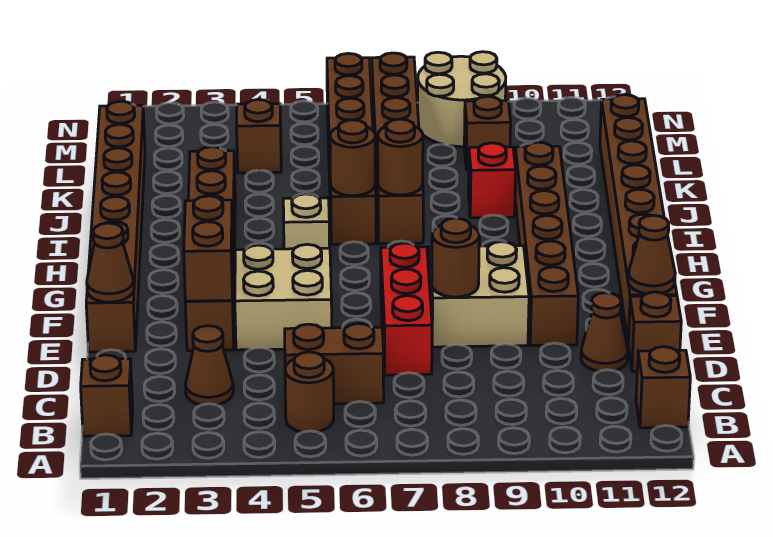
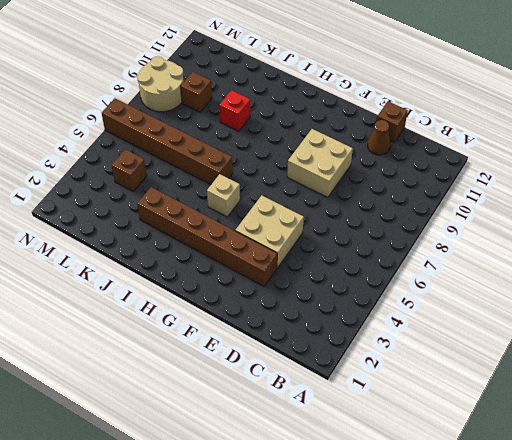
none -> brown brick B1 level 1
none -> brown round brick B5 level 1
none -> brown brick B12 level 1

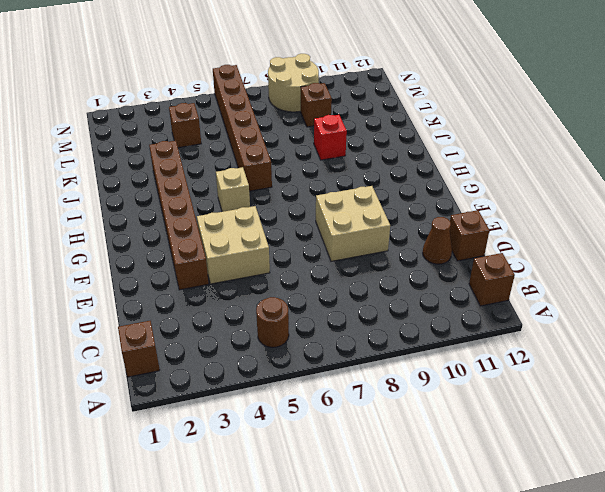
none -> brown cone C3 level 1
none -> brown brick C5:C6 level 1
none -> red brick D7:F7 level 1

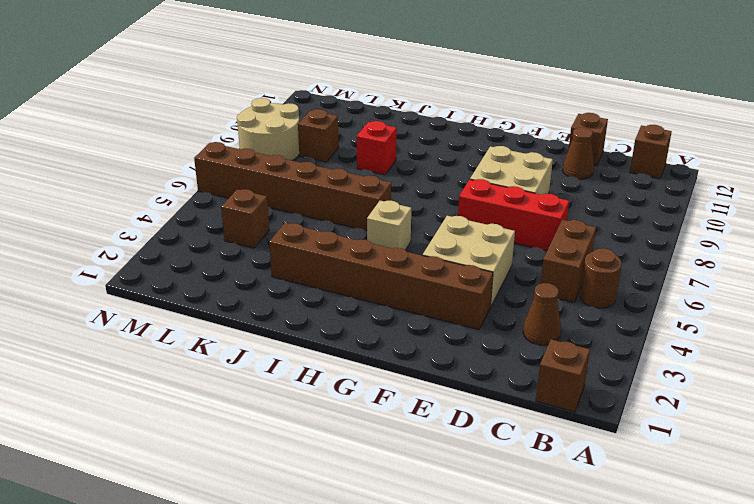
none -> brown brick E1:L1 level 1
none -> brown brick E10:J10 level 1
none -> brown brick E12:L12 level 1

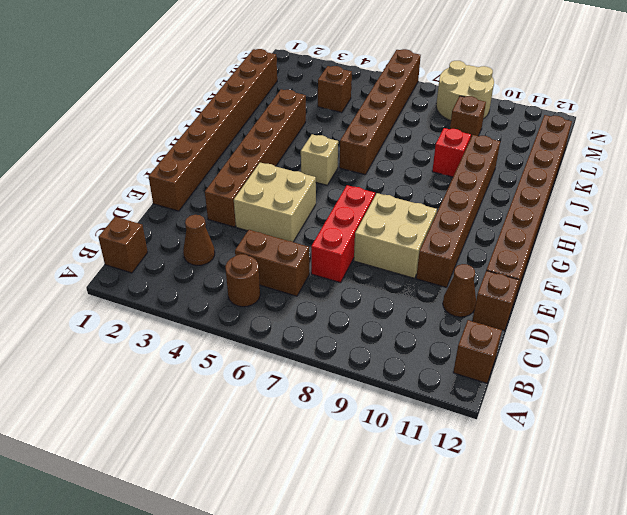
none -> brown brick I7:N7 level 1
none -> brown cone E1 level 2
none -> brown brick E3:F3 level 2

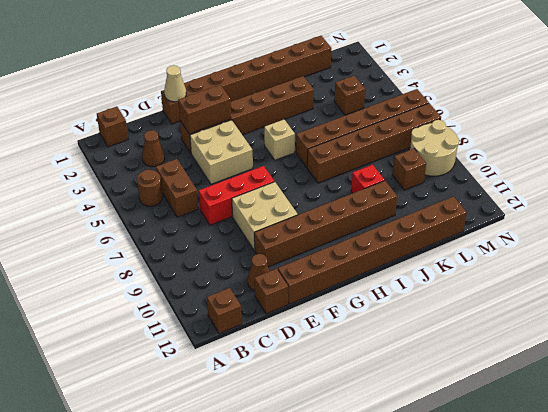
tan cone E1 level 2 -> brown cone E1 level 2
none -> brown round brick E8 level 2
none -> brown cone E12 level 2
none -> brown round brick I6 level 2

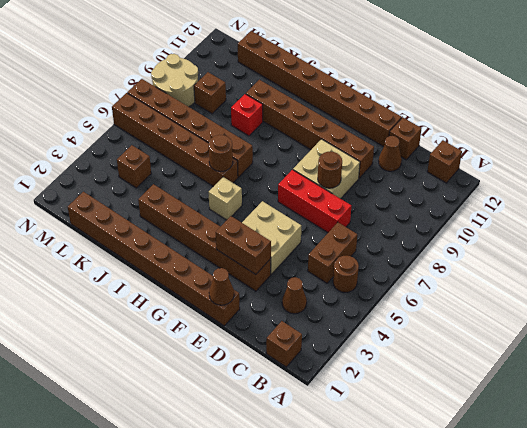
none -> brown cone E12 level 2
none -> brown round brick I7 level 2

